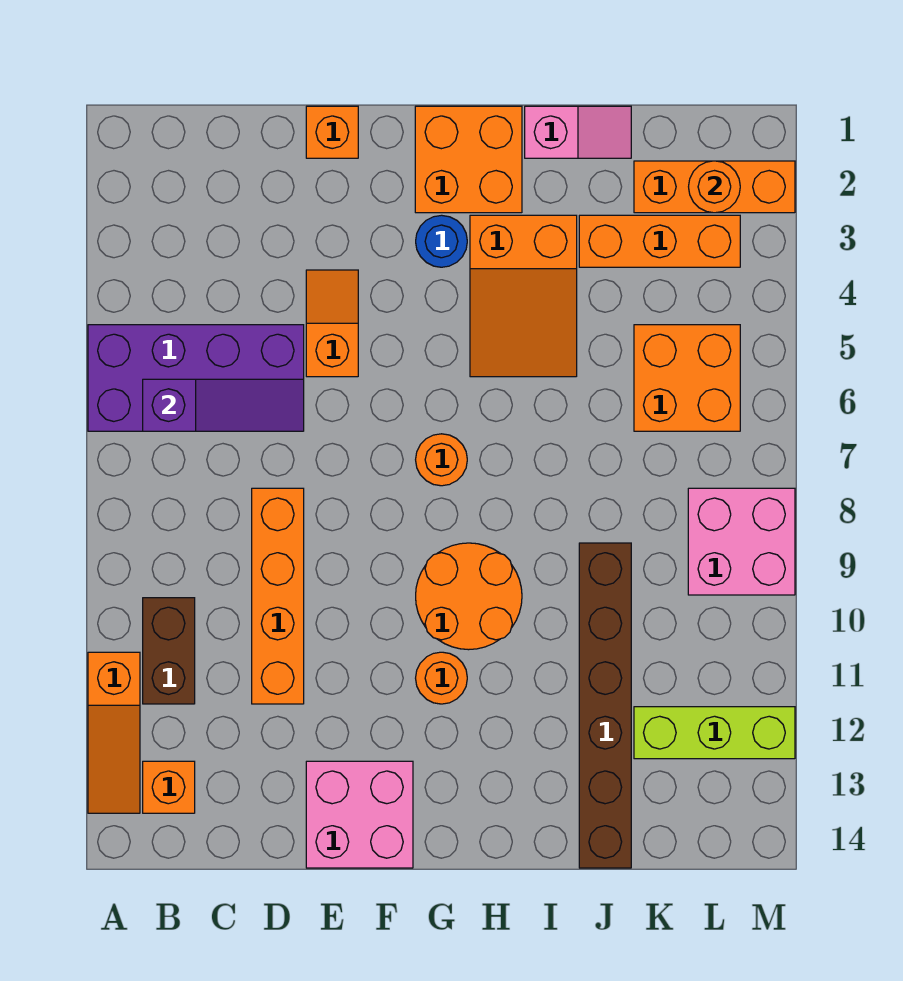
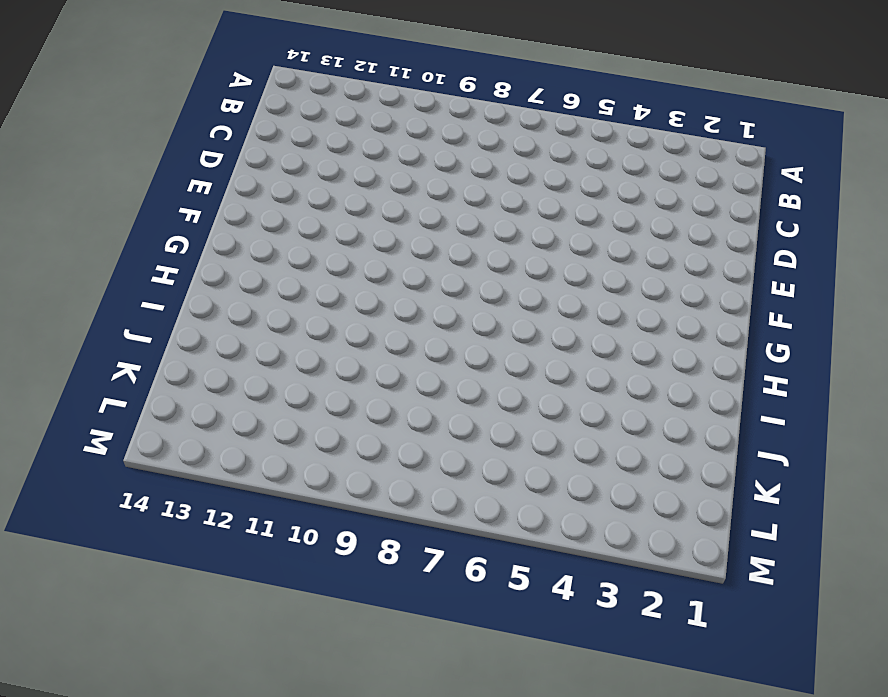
none -> purple brick A5:D6 level 1
none -> orange slope A11:A13 level 1 top 11
none -> brown brick B10:B11 level 1

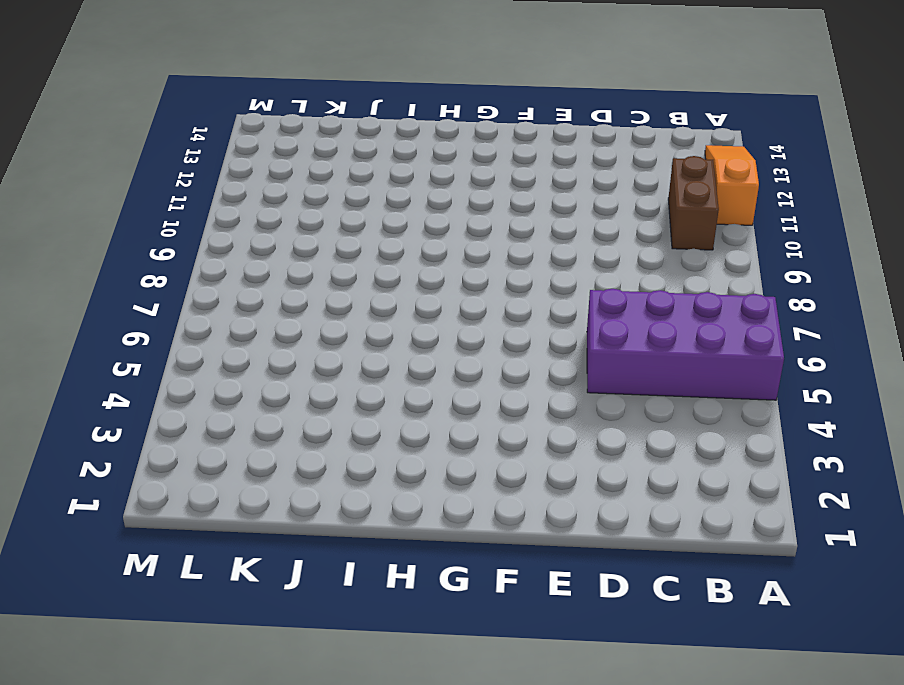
none -> orange brick B13 level 1
none -> orange brick D8:D11 level 1
none -> orange brick E1 level 1

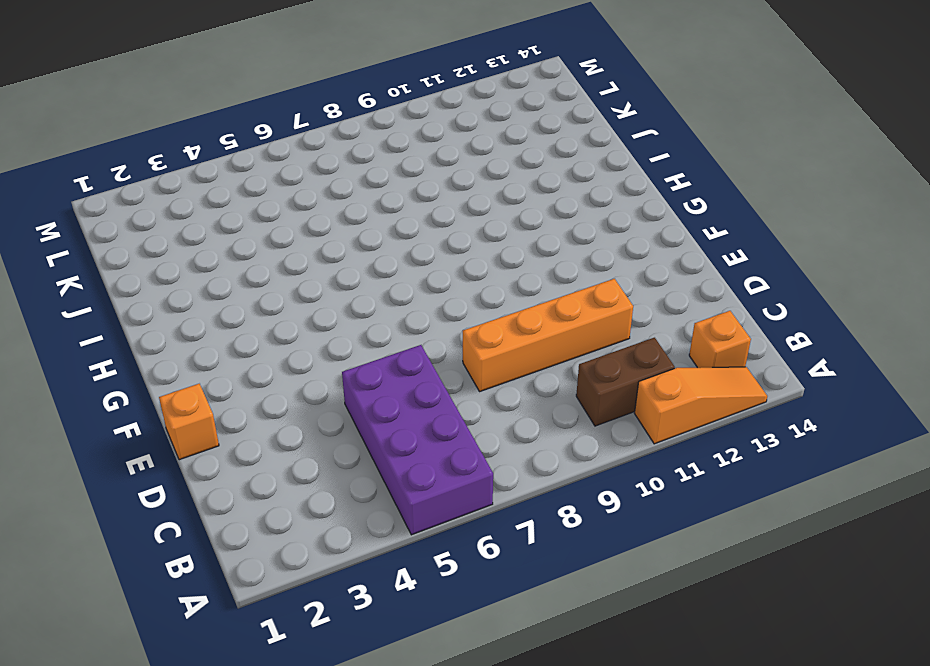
none -> orange slope E4:E5 level 1 top 5
none -> pink brick E13:F14 level 1
none -> orange brick G1:H2 level 1

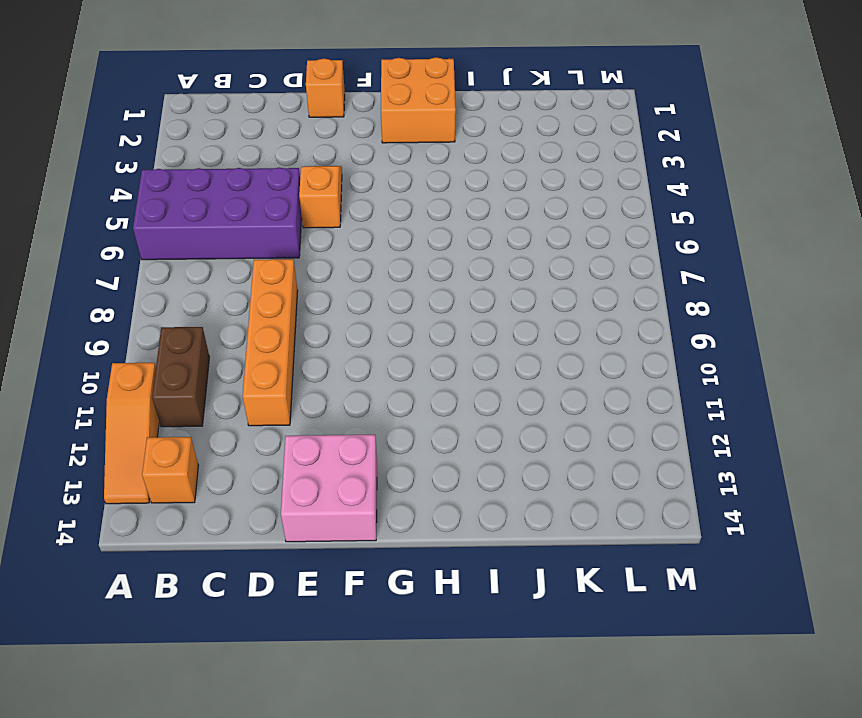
none -> blue round brick G3 level 1
none -> orange round brick G7 level 1
none -> orange round brick G9:H10 level 1

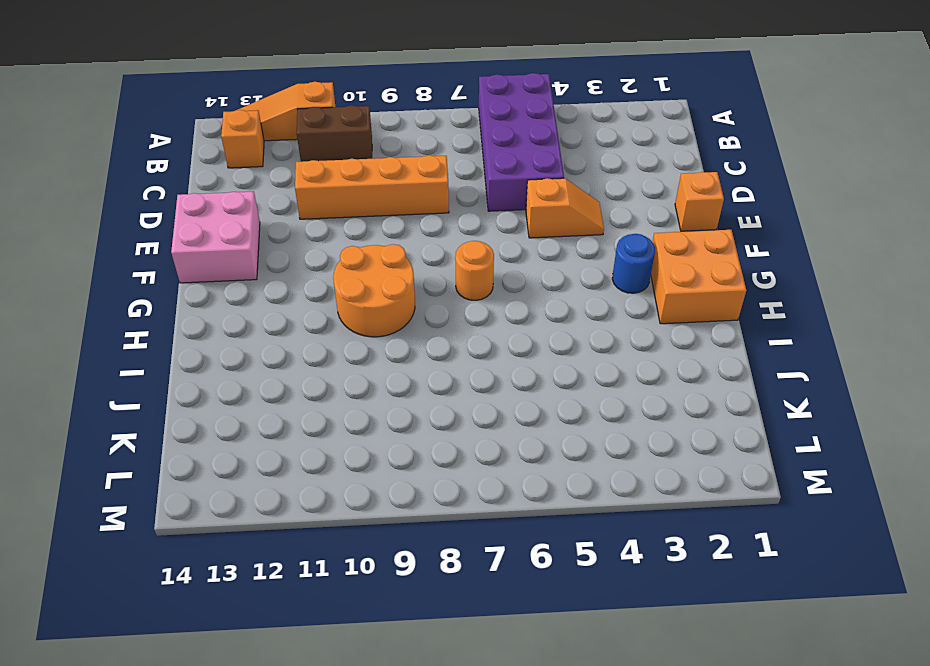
none -> orange round brick G11 level 1
none -> orange slope H3:I5 level 1 top 3
none -> pink slope I1:J1 level 1 top I

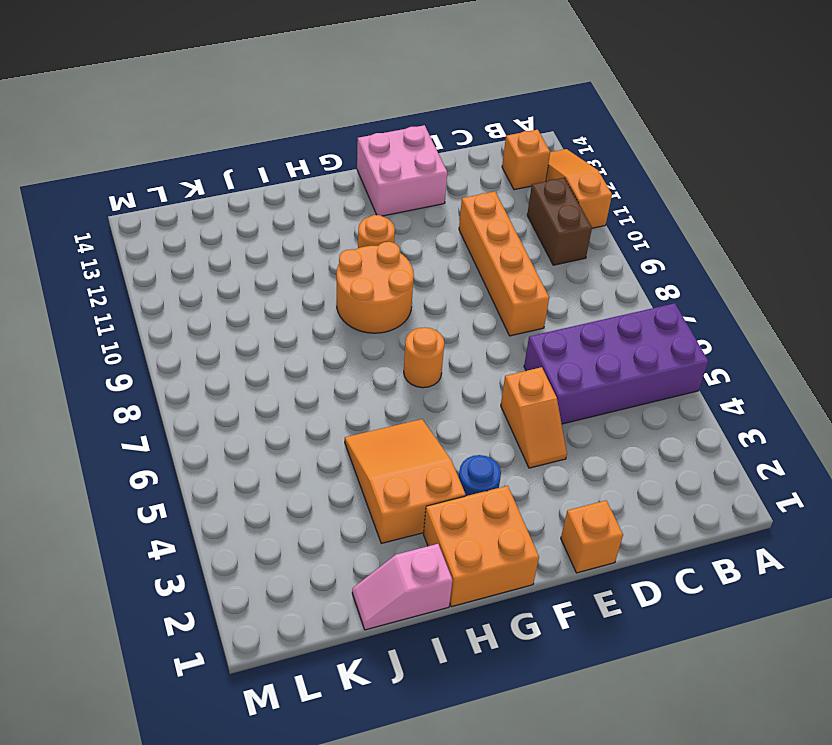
none -> orange brick J3:L3 level 1
none -> brown brick J9:J14 level 1
none -> orange brick K2:M2 level 1

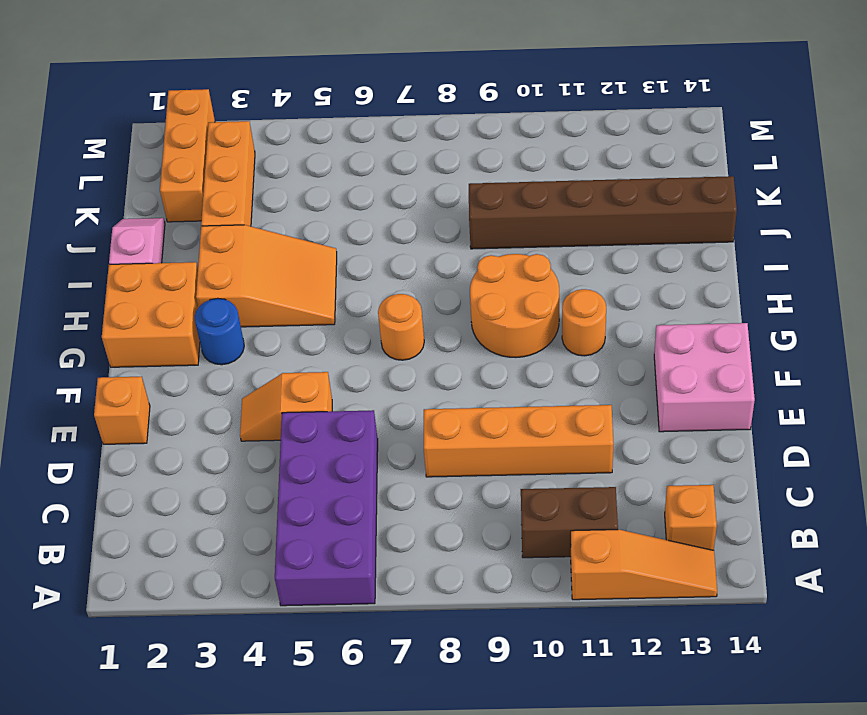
none -> orange brick K5:L6 level 1
none -> lime brick K12:M12 level 1
none -> pink brick L8:M9 level 1

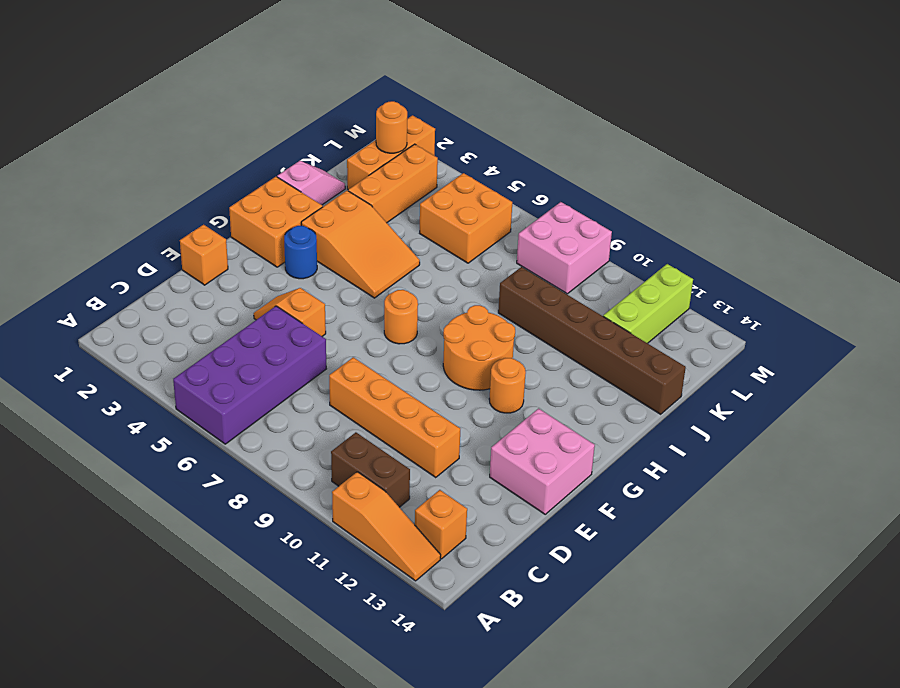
none -> purple slope B6:D6 level 2 top B

